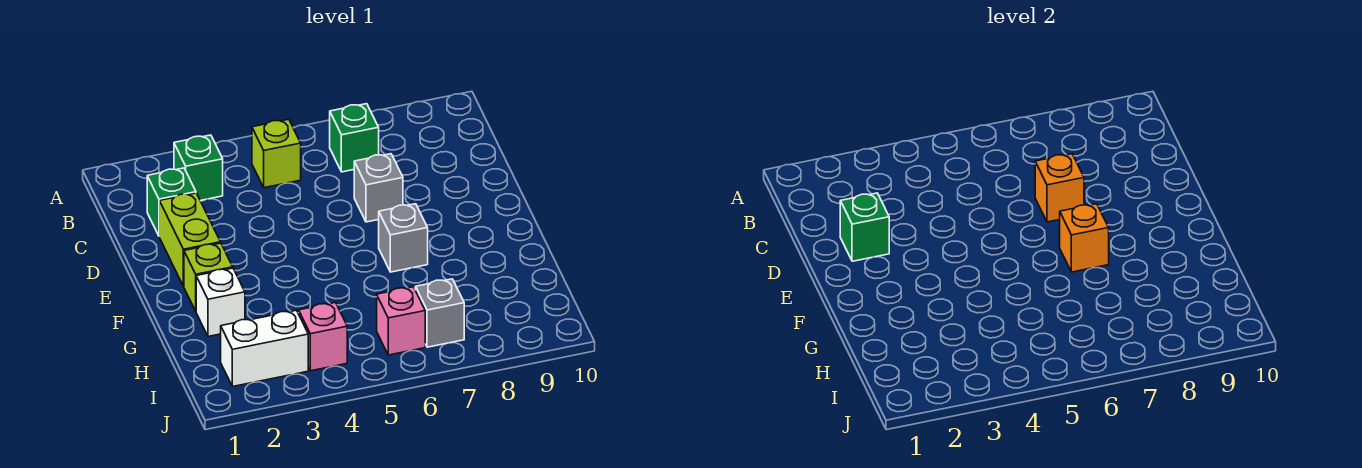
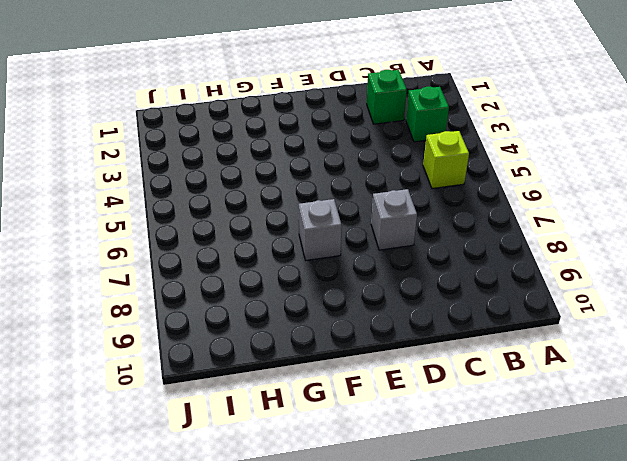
none -> green brick B7 level 1
none -> lime brick D2:E2 level 1
none -> lime brick F2 level 1

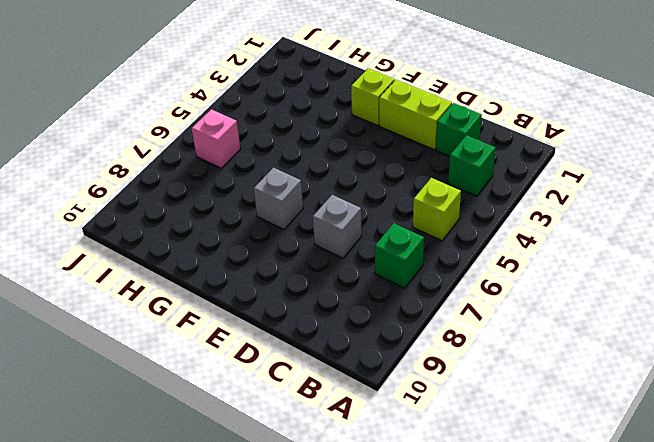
none -> white brick G2 level 1
none -> white brick I2:I3 level 1
none -> pink brick I4 level 1

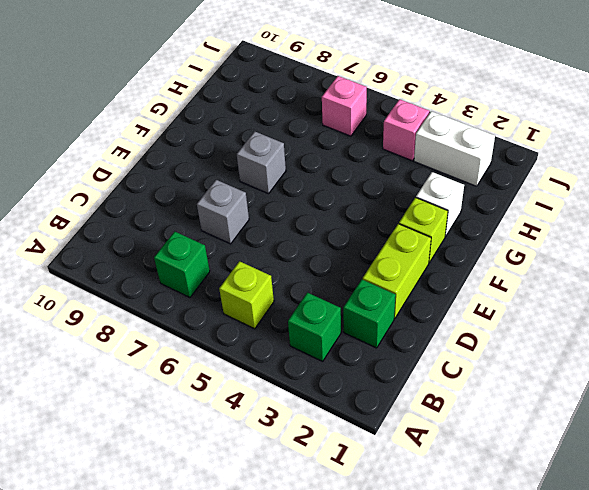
none -> grey brick I7 level 1
none -> green brick D2 level 2
none -> orange brick D7 level 2

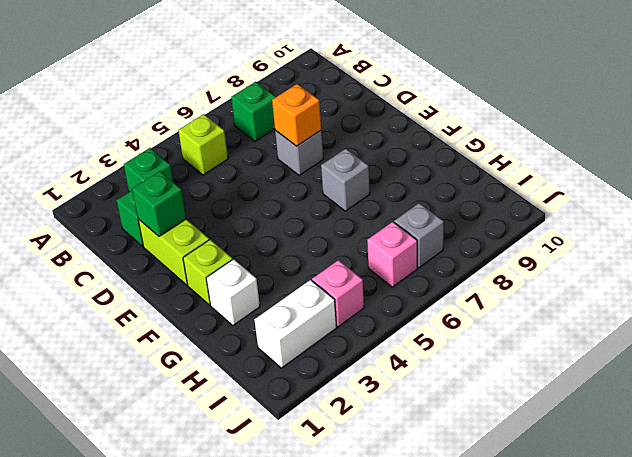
none -> orange brick F7 level 2

